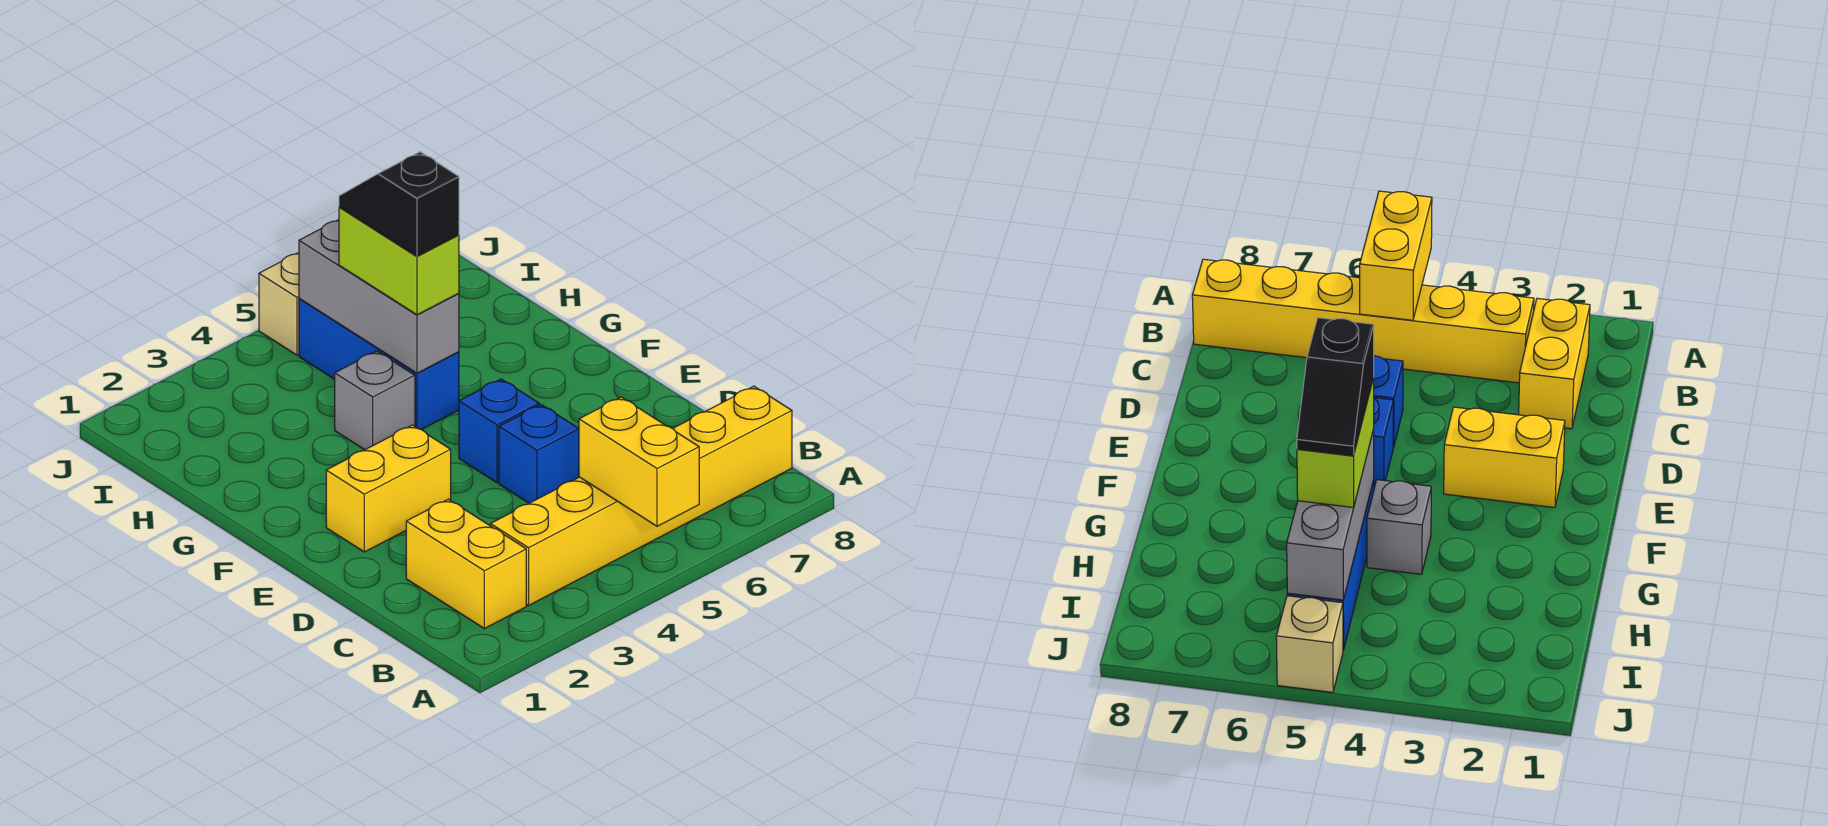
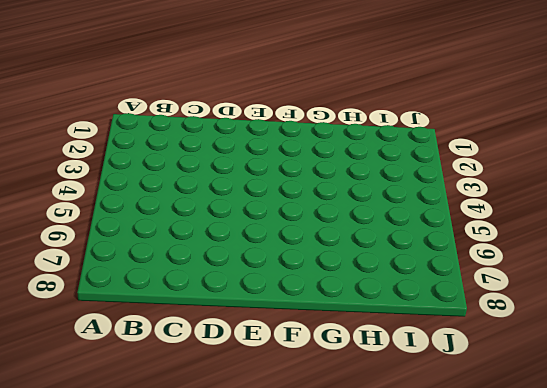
none -> yellow brick B2:C2 level 1
none -> yellow brick B3:B8 level 1
none -> blue brick D5 level 1

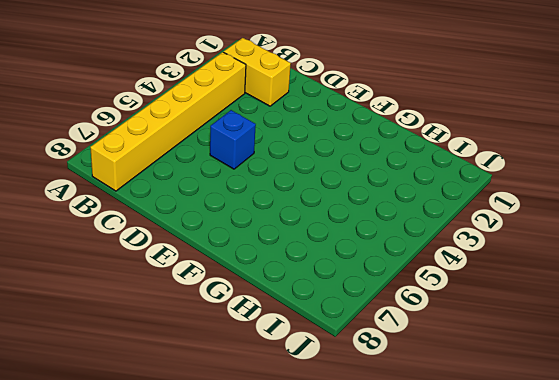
none -> yellow brick E2:E3 level 1
none -> blue brick E5 level 1
none -> grey brick G4 level 1

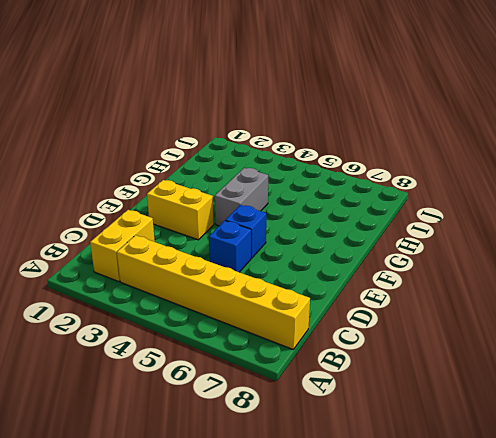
grey brick F4:G4 level 1 -> grey brick G4 level 1
none -> blue brick G5:I5 level 1
none -> tan brick J5 level 1
none -> yellow brick A5:B5 level 2

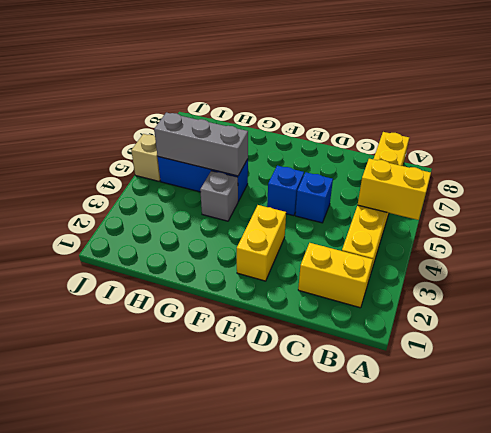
none -> lime brick G5:H5 level 3
none -> black slope G5:H5 level 4 top G

